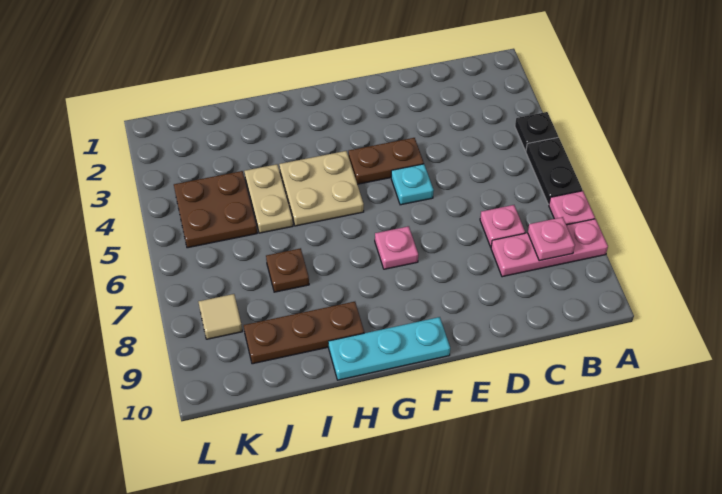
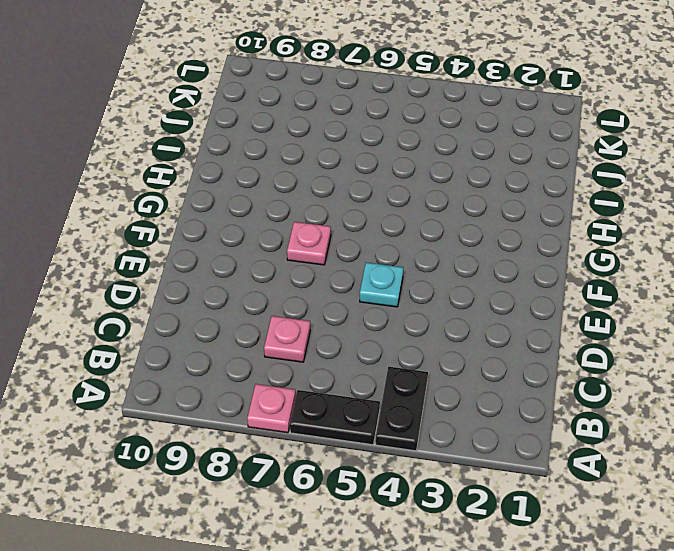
black plate A4:B4 level 1 -> black plate A4 level 1
none -> pink plate A8:C8 level 1
none -> brown plate E4:F4 level 1
none -> cyan plate F10:H10 level 1

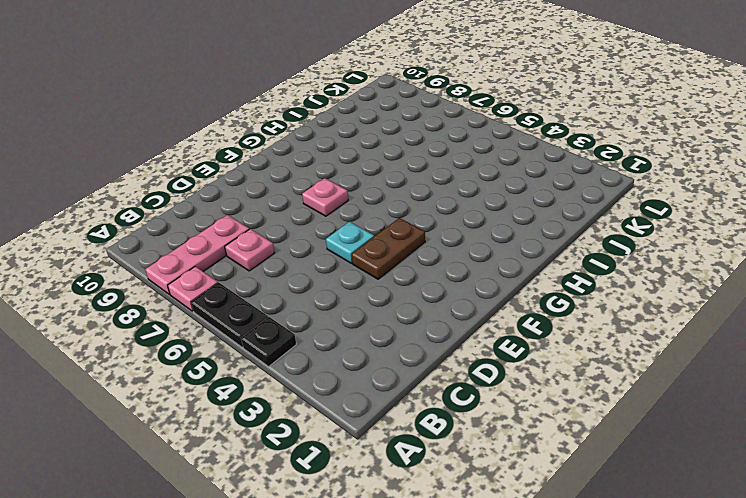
none -> cyan plate F10:H10 level 1
none -> tan plate G4:H5 level 1
none -> brown plate H9:J9 level 1

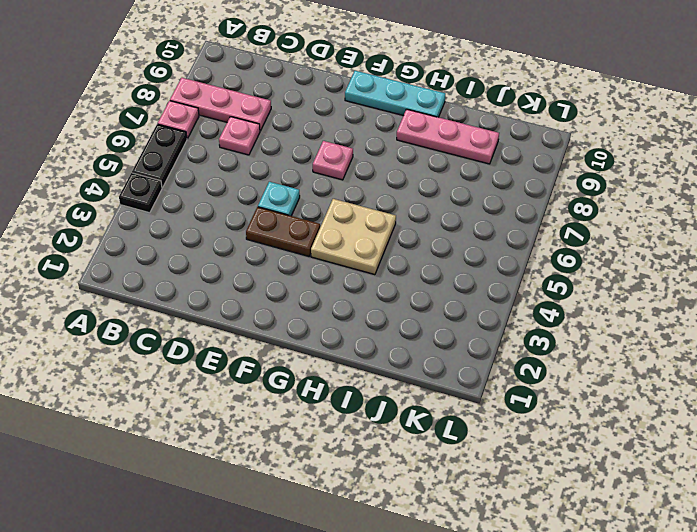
pink plate H9:J9 level 1 -> brown plate H9:J9 level 1
none -> tan plate I4:I5 level 1
none -> brown plate I7 level 1
none -> brown plate J4:K5 level 1

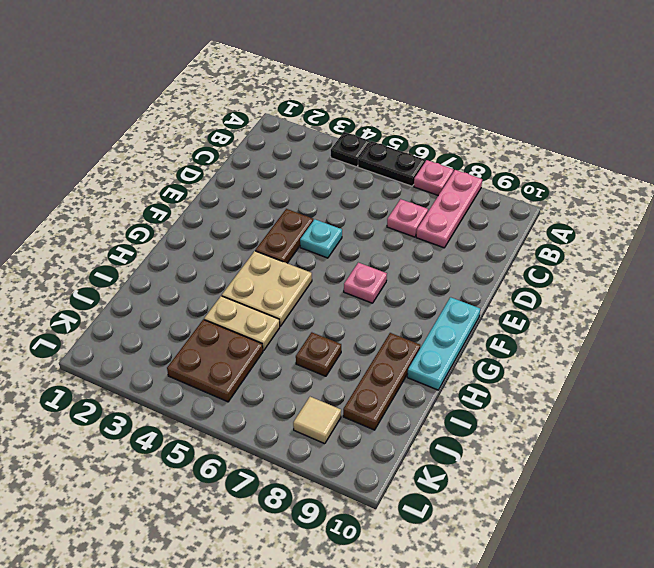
none -> pink plate B8 level 2

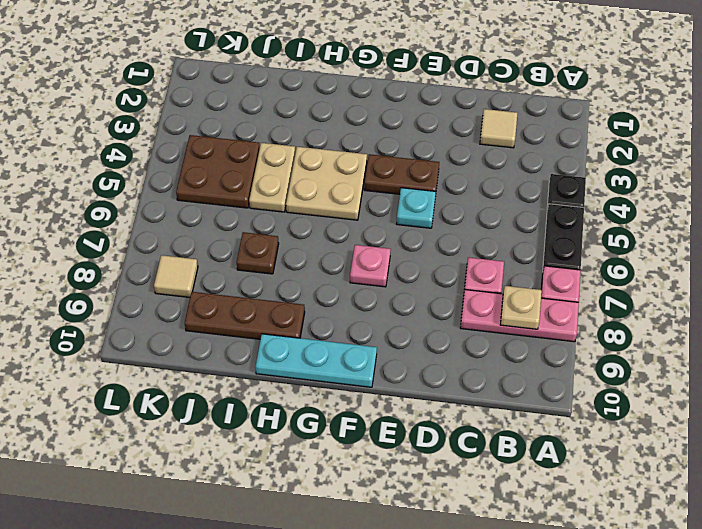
tan plate B8 level 2 -> pink plate B8 level 2
tan tile C2 level 1 -> none

